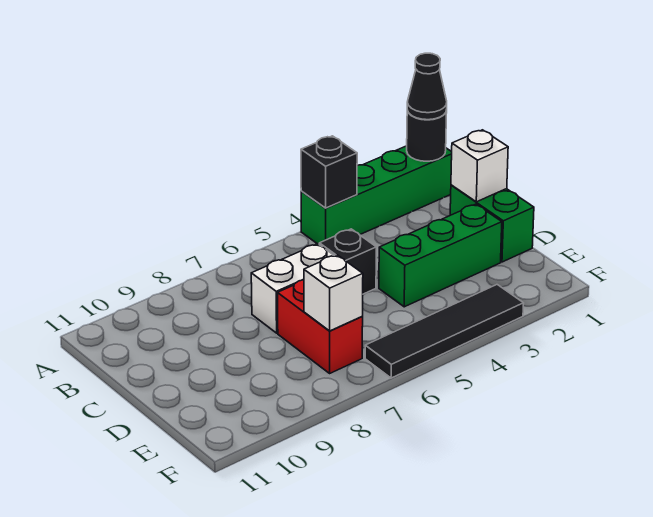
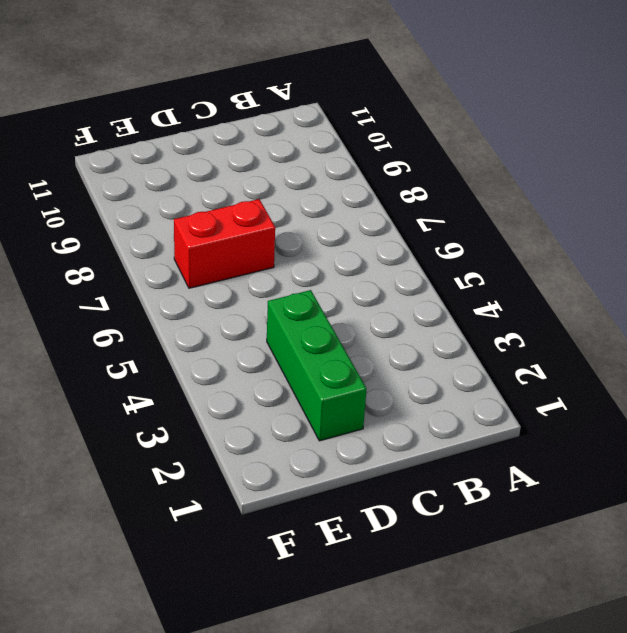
none -> green brick A1:A4 level 1
none -> green brick C1:D1 level 1
none -> black brick C5 level 1

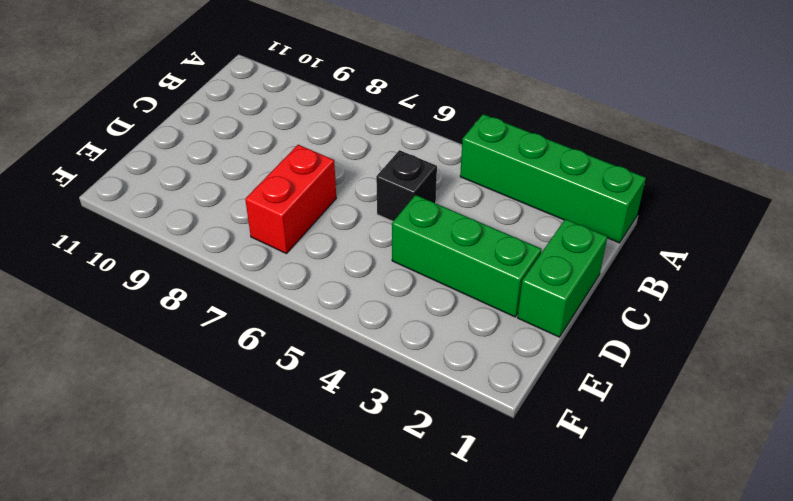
none -> white brick C6:C7 level 1
none -> black tile F3:F6 level 1
none -> black round brick A1 level 2

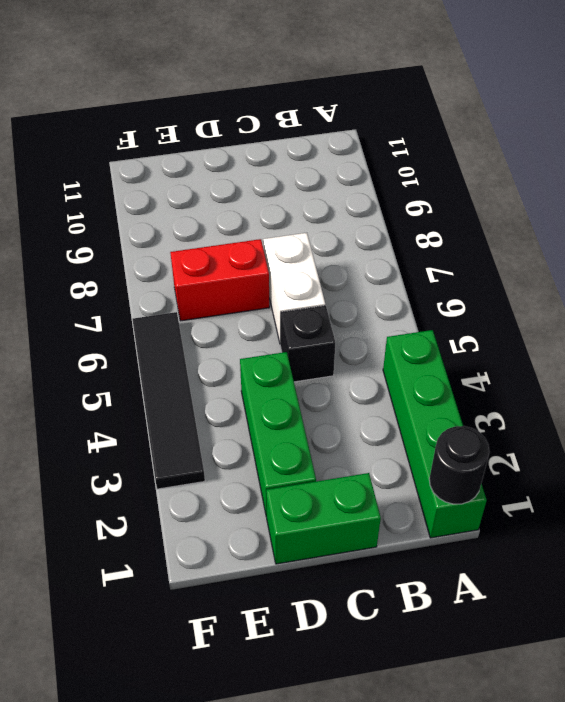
none -> black brick A4 level 2
none -> white brick C1 level 2
none -> white brick E7 level 2

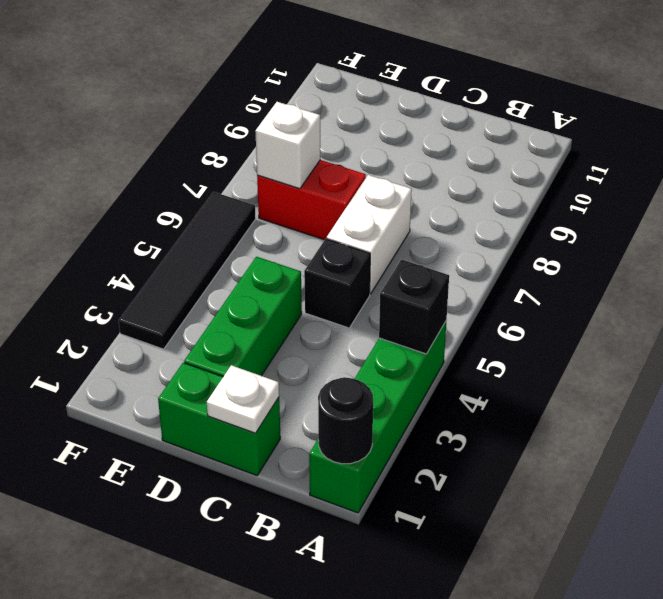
white plate C1 level 2 -> white brick C1 level 2
none -> black cone A1 level 3

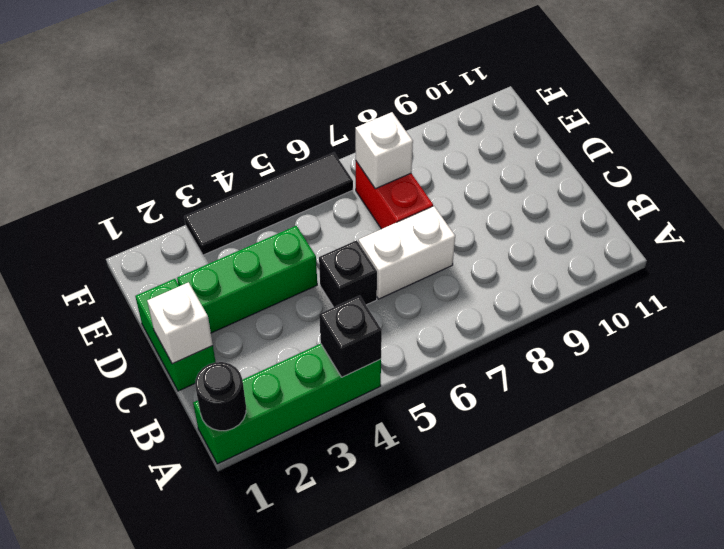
none -> black cone A1 level 3

